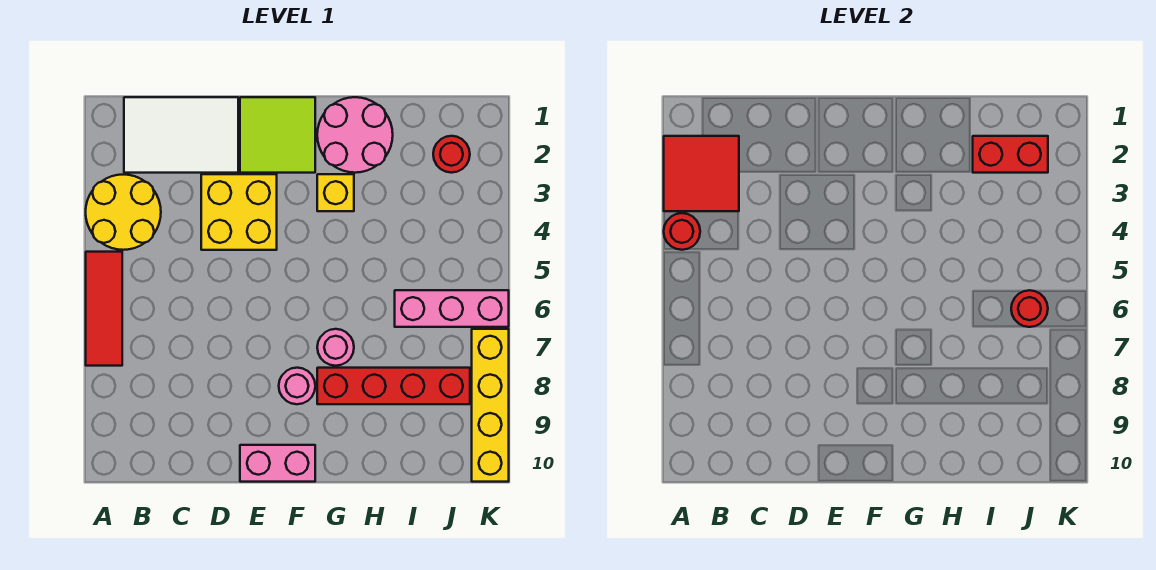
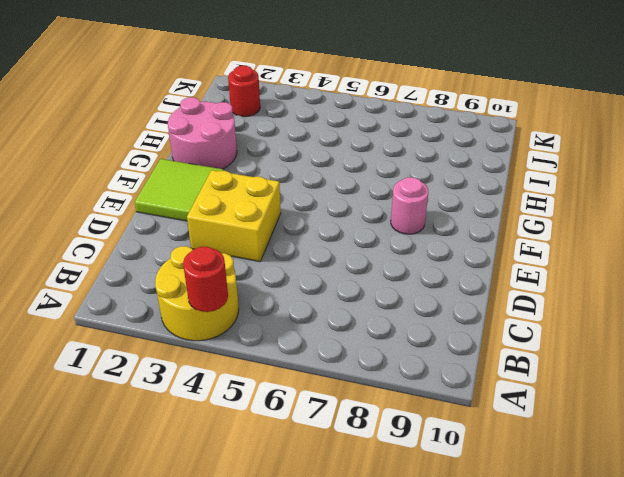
none -> red tile A5:A7 level 1
none -> white tile B1:D2 level 1
none -> pink brick E10:F10 level 1

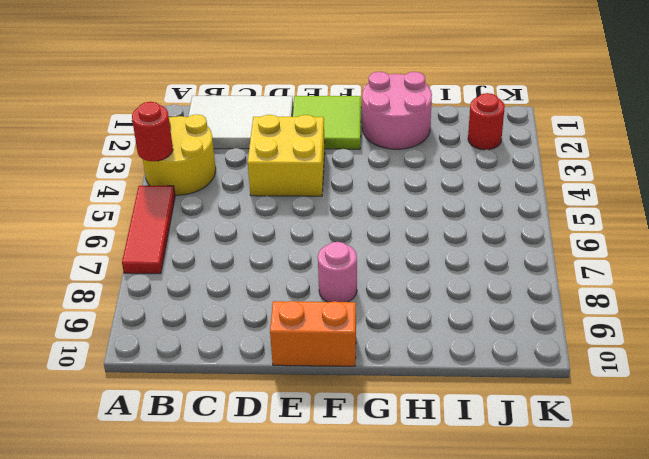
orange brick E10:F10 level 1 -> pink brick E10:F10 level 1
none -> yellow brick G3 level 1
none -> pink round brick G7 level 1
none -> red brick G8:J8 level 1

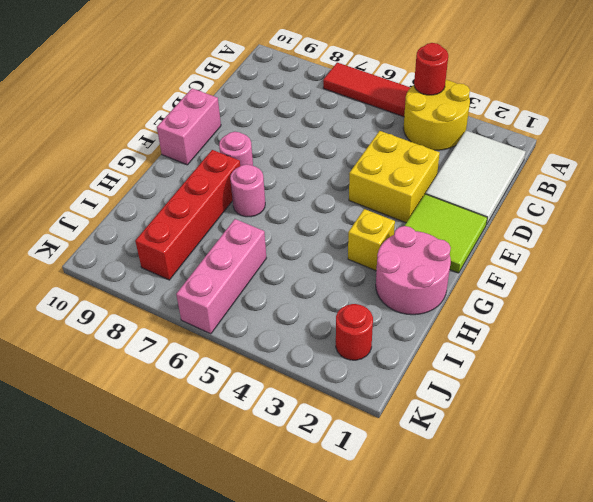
none -> yellow brick K7:K10 level 1
none -> red tile A2:B3 level 2
none -> red brick I2:J2 level 2

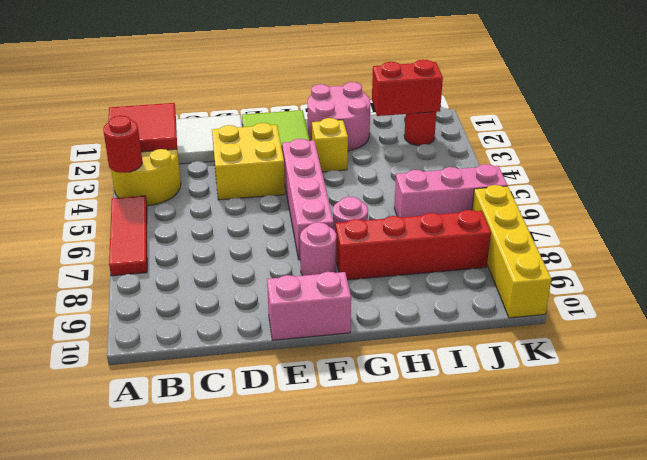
pink brick F4:F7 level 1 -> none
none -> red round brick J6 level 2

